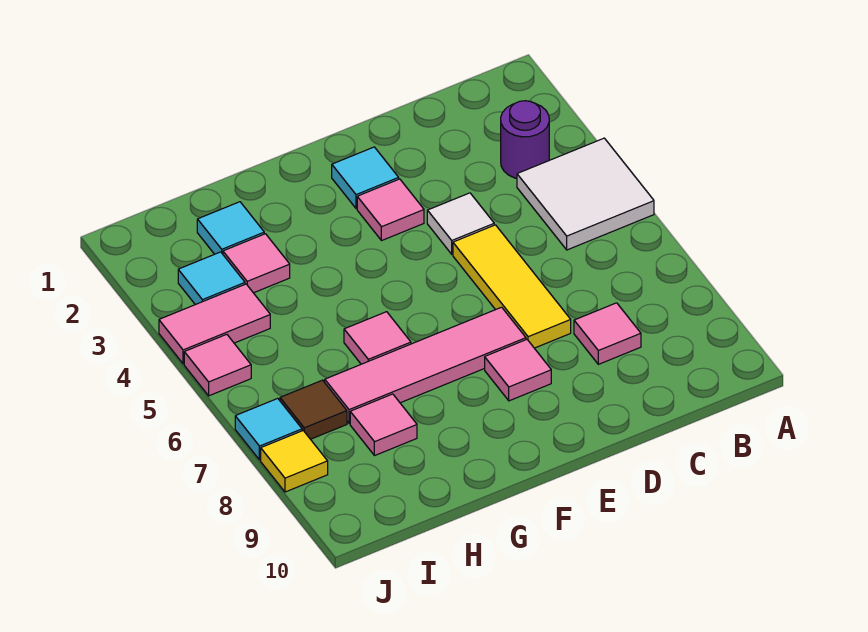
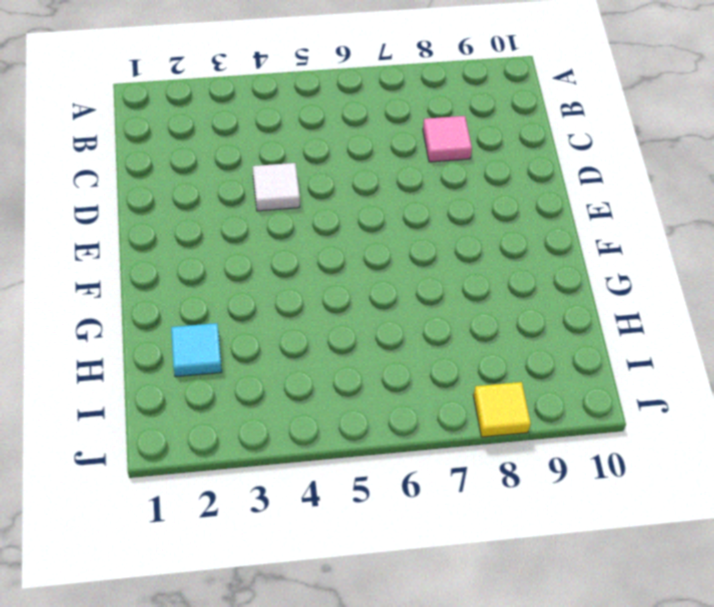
none -> white tile A4:B5 level 1
none -> purple round brick B3 level 1
none -> yellow tile D5:D7 level 1

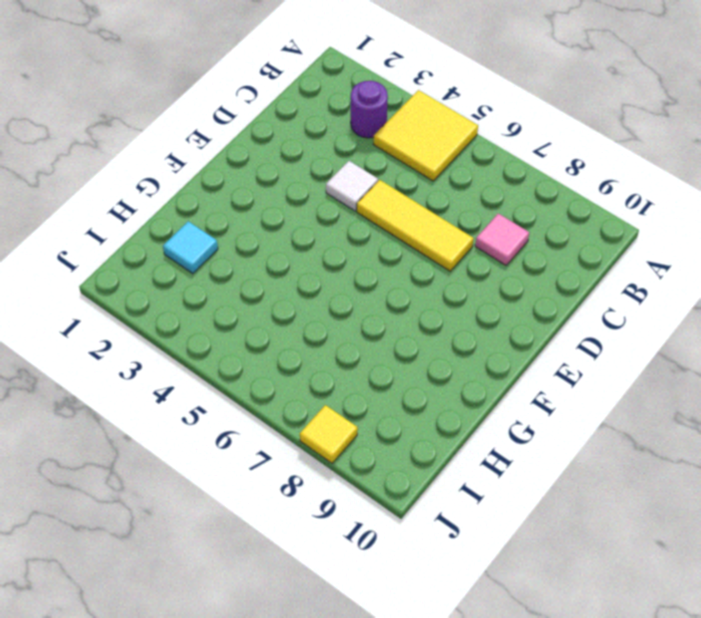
yellow tile A4:B5 level 1 -> white tile A4:B5 level 1
none -> cyan tile E2 level 1
none -> pink tile E3 level 1
none -> pink tile E7:H7 level 1

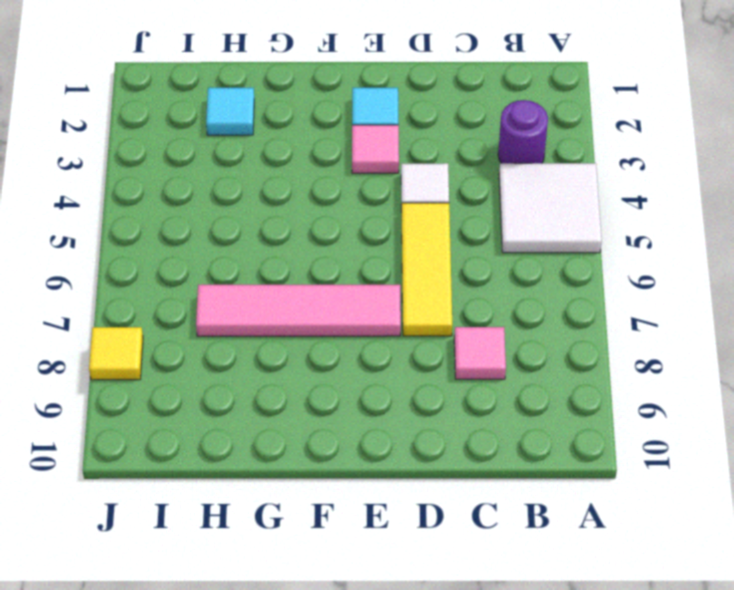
none -> pink tile E8 level 1
none -> pink tile G6 level 1
none -> pink tile H3 level 1

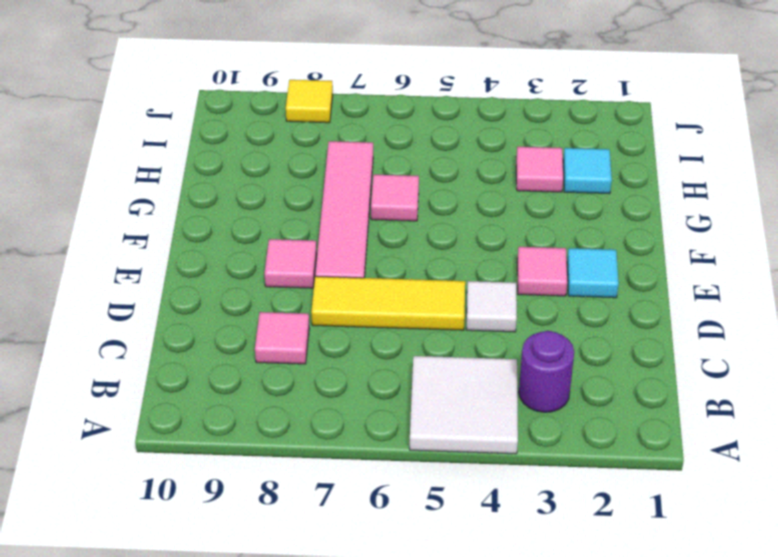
none -> pink tile H8 level 1
none -> cyan tile I3 level 1
none -> pink tile I4:J4 level 1

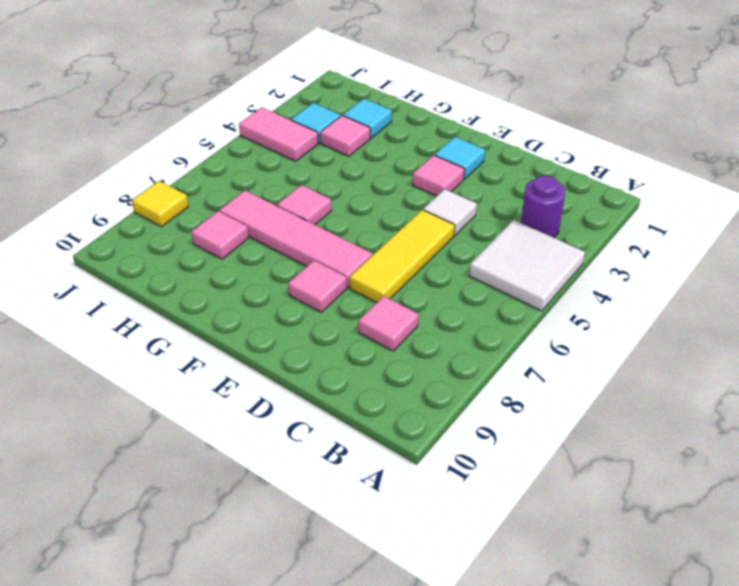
none -> brown tile I7 level 1
none -> pink tile J5 level 1
none -> cyan tile J7 level 1

